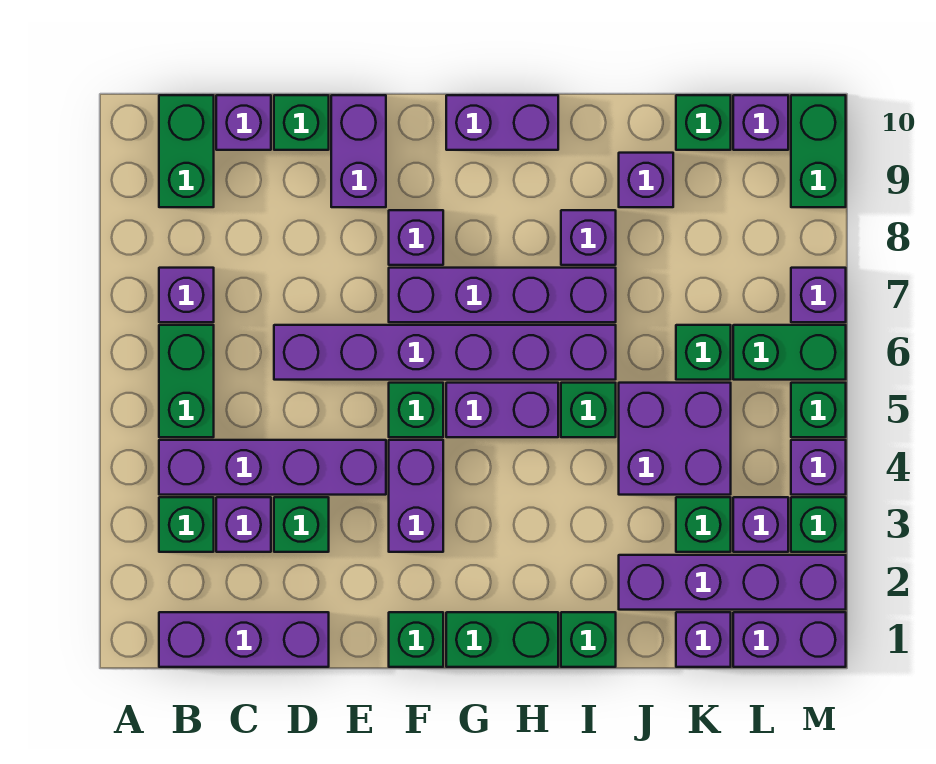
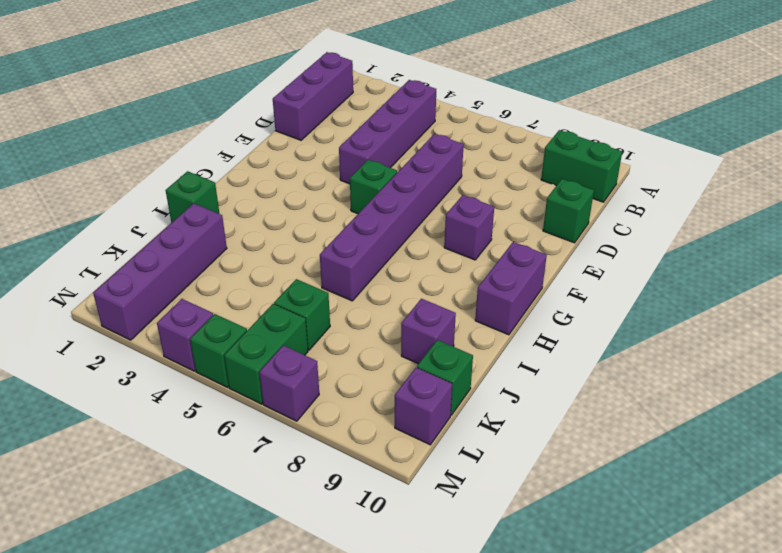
none -> green brick B3 level 1
none -> green brick B5:B6 level 1
none -> purple brick B7 level 1
none -> purple brick C3 level 1

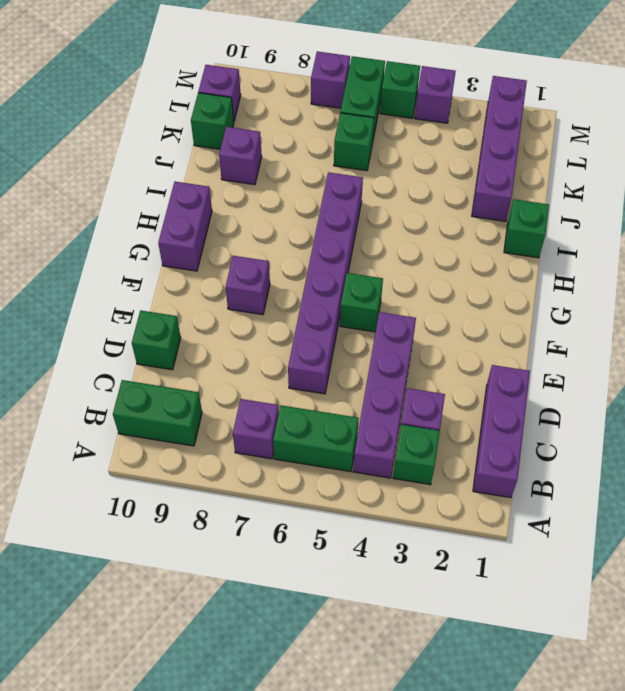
none -> purple brick C10 level 1
none -> green brick D3 level 1
none -> purple brick E9:E10 level 1
none -> green brick F1 level 1

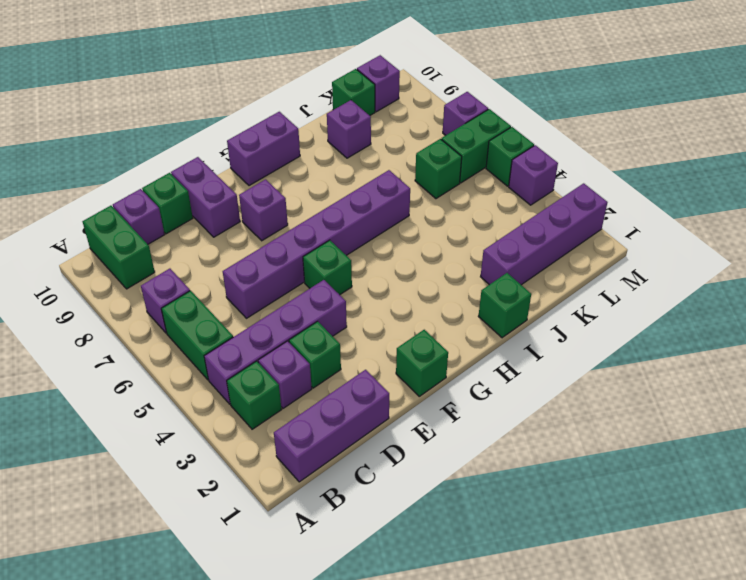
none -> purple brick F3:F4 level 1
none -> purple brick F7:I7 level 1
none -> green brick G1:H1 level 1
none -> purple brick G5:H5 level 1

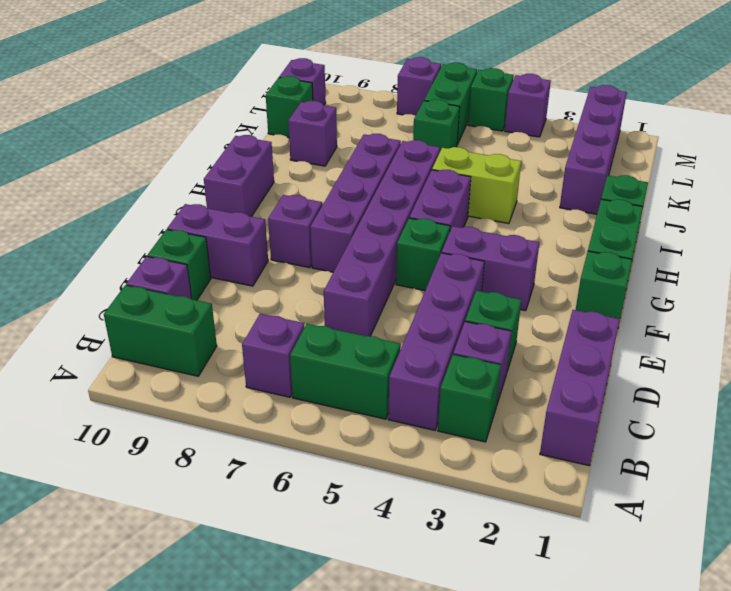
lime brick I4:I5 level 1 -> green brick I5 level 1
none -> purple brick I8 level 1
none -> purple brick J4:K5 level 1
none -> purple brick K1 level 1
none -> green brick K3 level 1

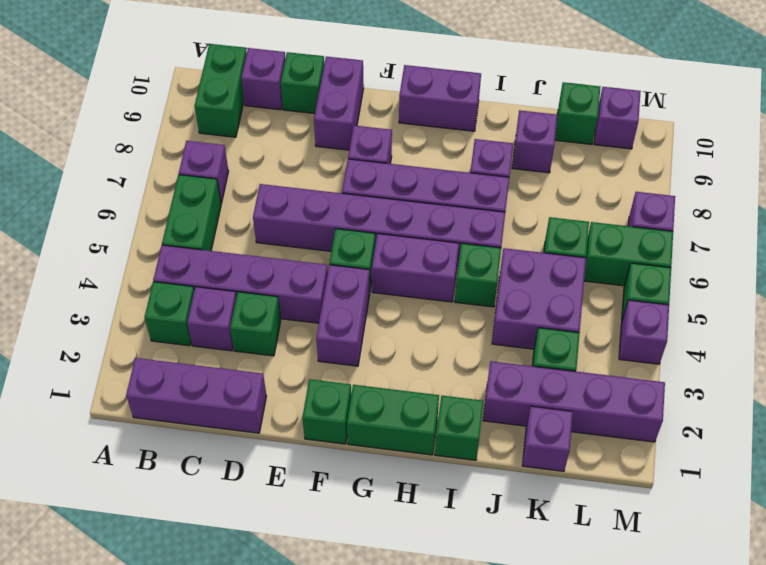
none -> purple brick L1:M1 level 1
none -> purple brick L3 level 1
none -> green brick M3 level 1
none -> green brick M9:M10 level 1

